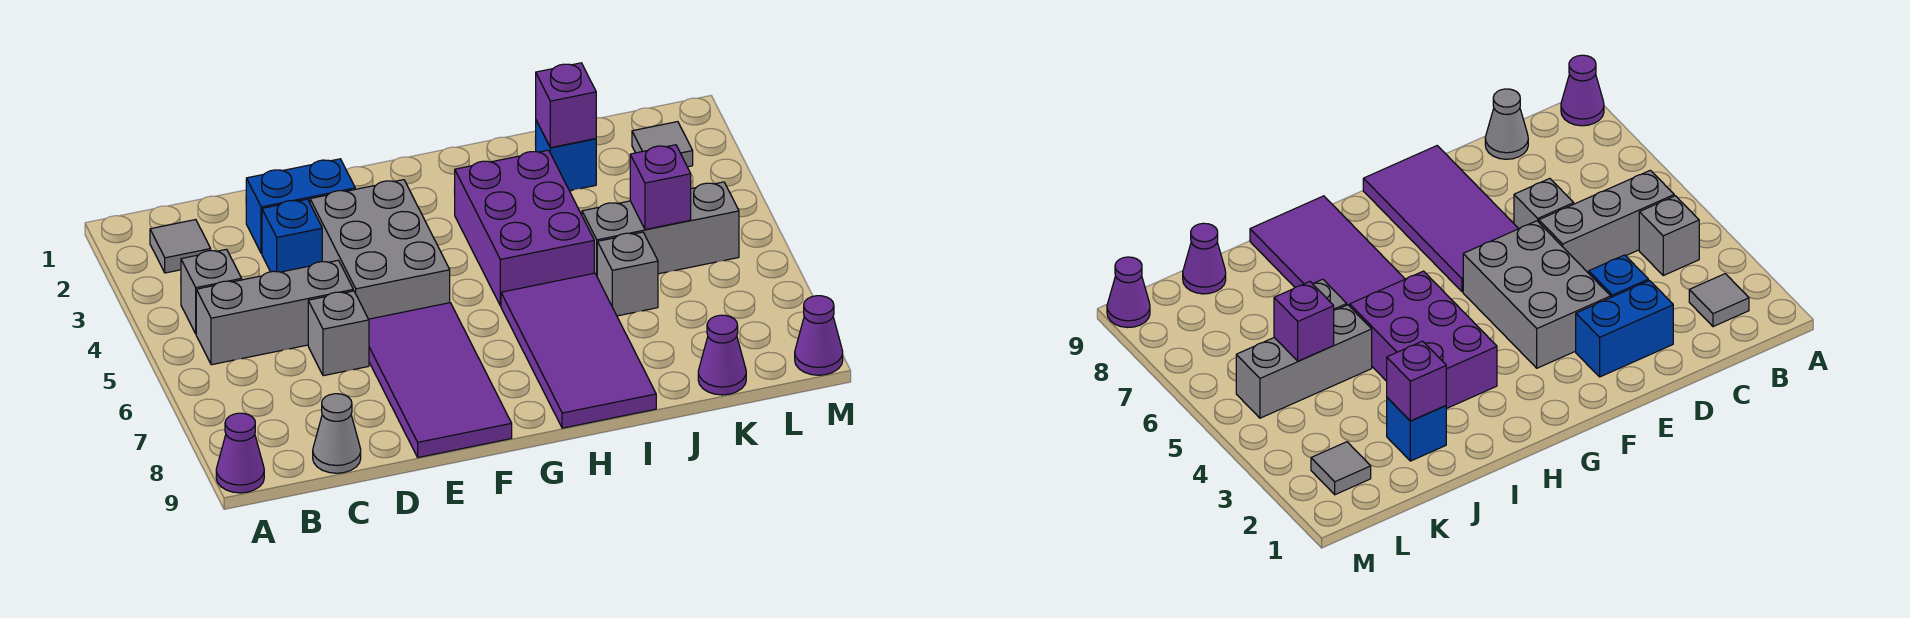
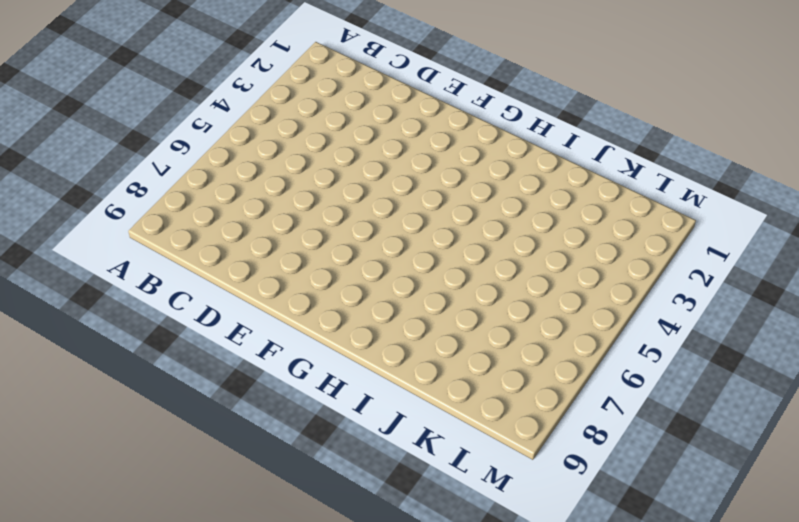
none -> purple cone A9 level 1
none -> grey tile B2 level 1
none -> grey brick B4 level 1

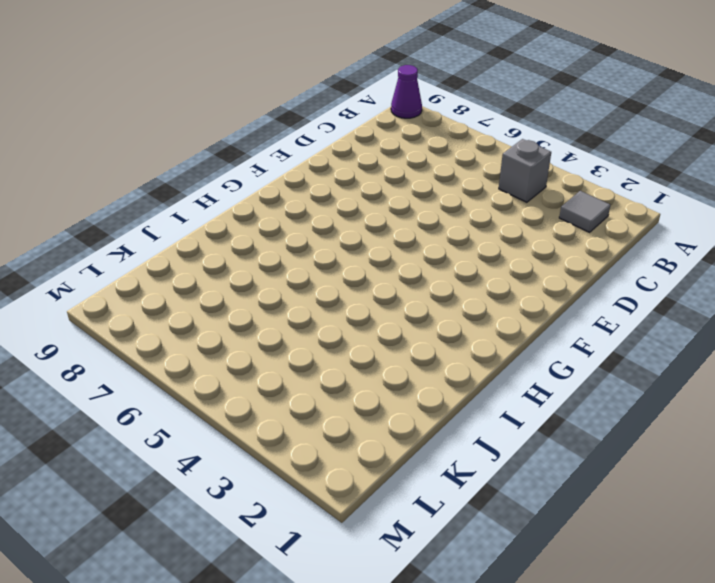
none -> grey brick B5:D5 level 1
none -> grey cone C9 level 1
none -> blue brick D2:E2 level 1

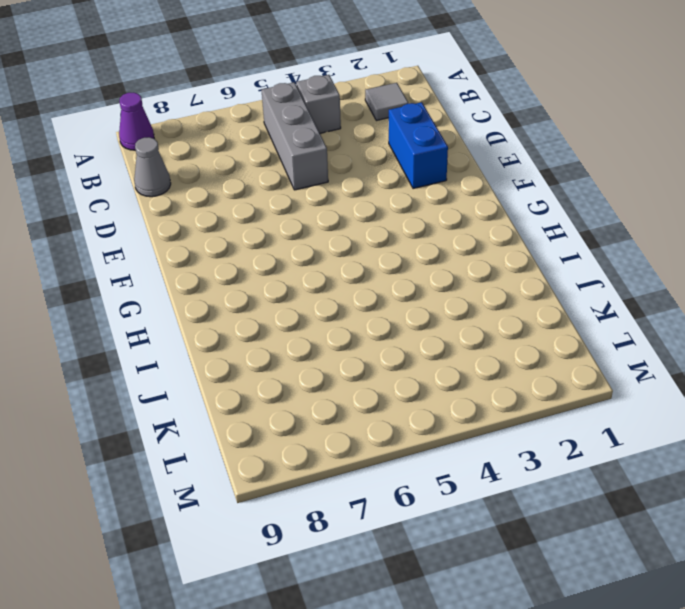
none -> blue brick D3 level 1
none -> grey brick D6 level 1
none -> grey brick E3:F5 level 1

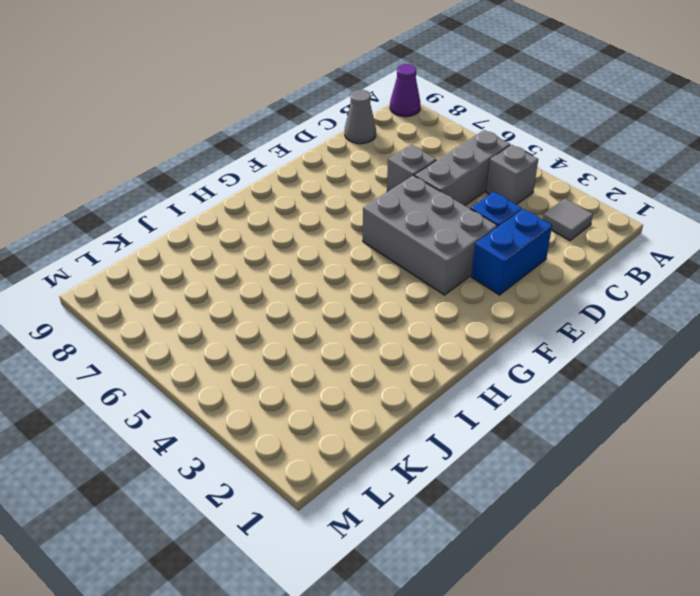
none -> purple tile E6:F9 level 1
none -> purple brick H3:I5 level 1
none -> purple tile H6:I9 level 1

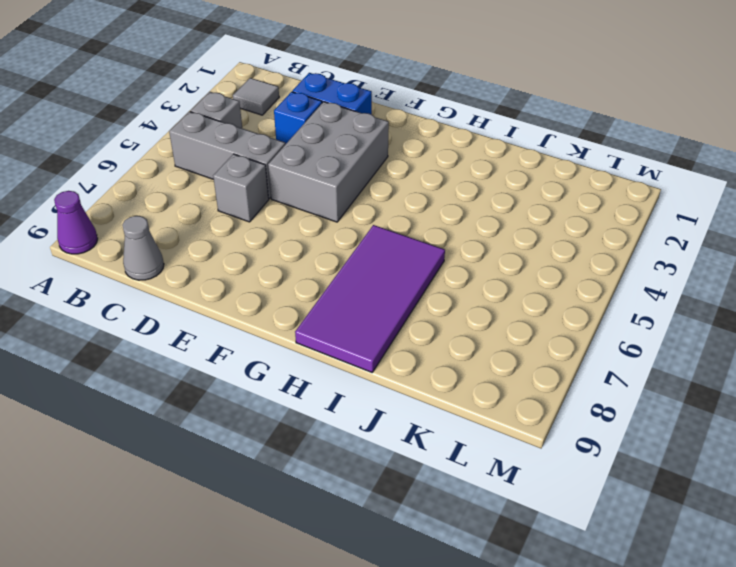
none -> purple tile E6:F9 level 1
none -> purple brick H3:I5 level 1
none -> blue brick J2 level 1

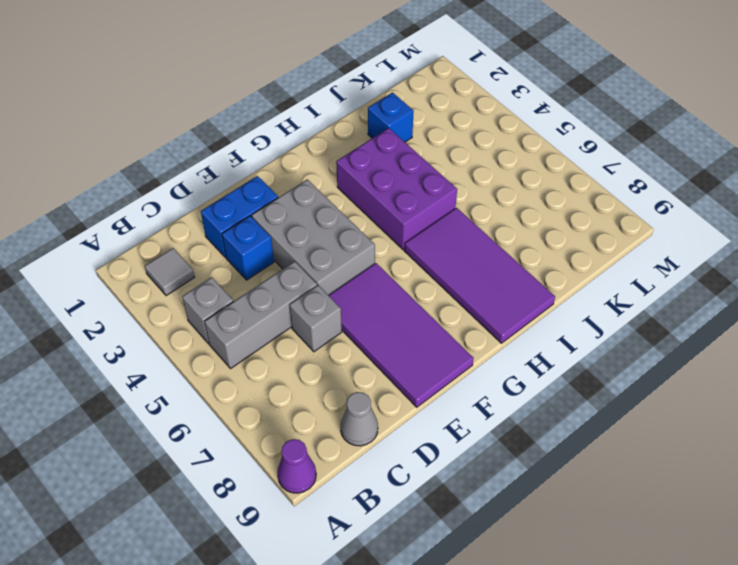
none -> grey brick J5:L5 level 1
none -> grey brick J6 level 1
none -> purple cone K9 level 1

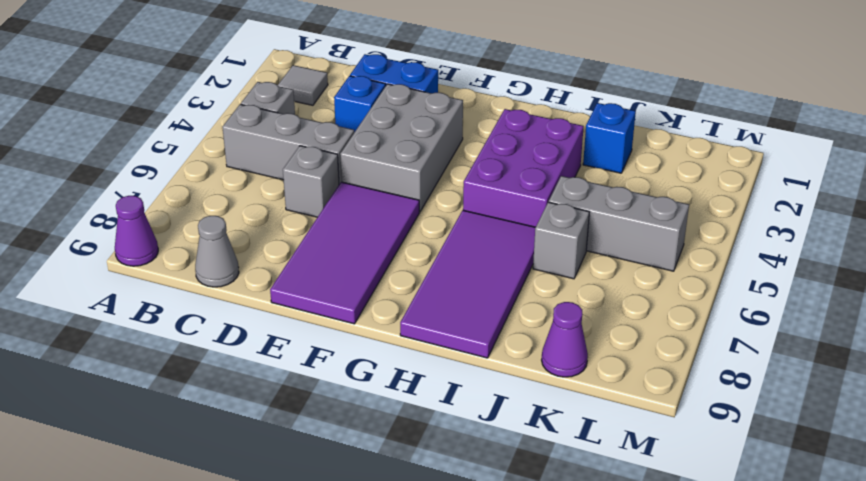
none -> grey tile L2 level 1
none -> purple cone M9 level 1
none -> purple brick J2 level 2

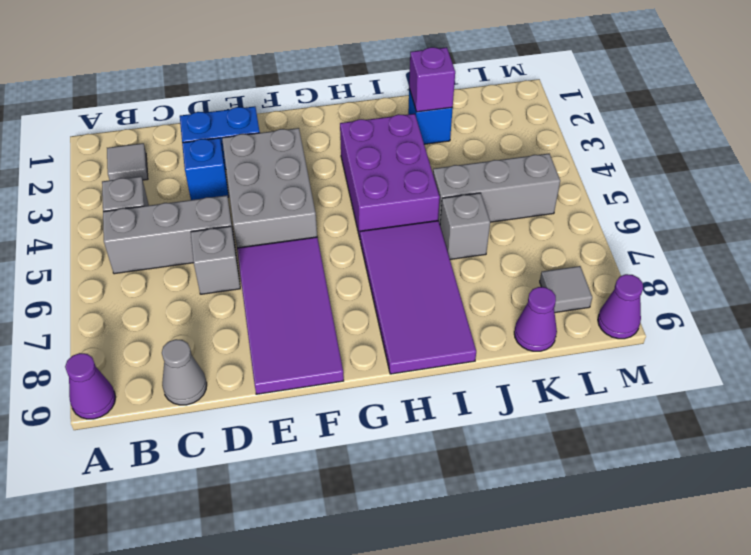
grey tile L8 level 1 -> grey tile L2 level 1
none -> purple brick K5 level 2

